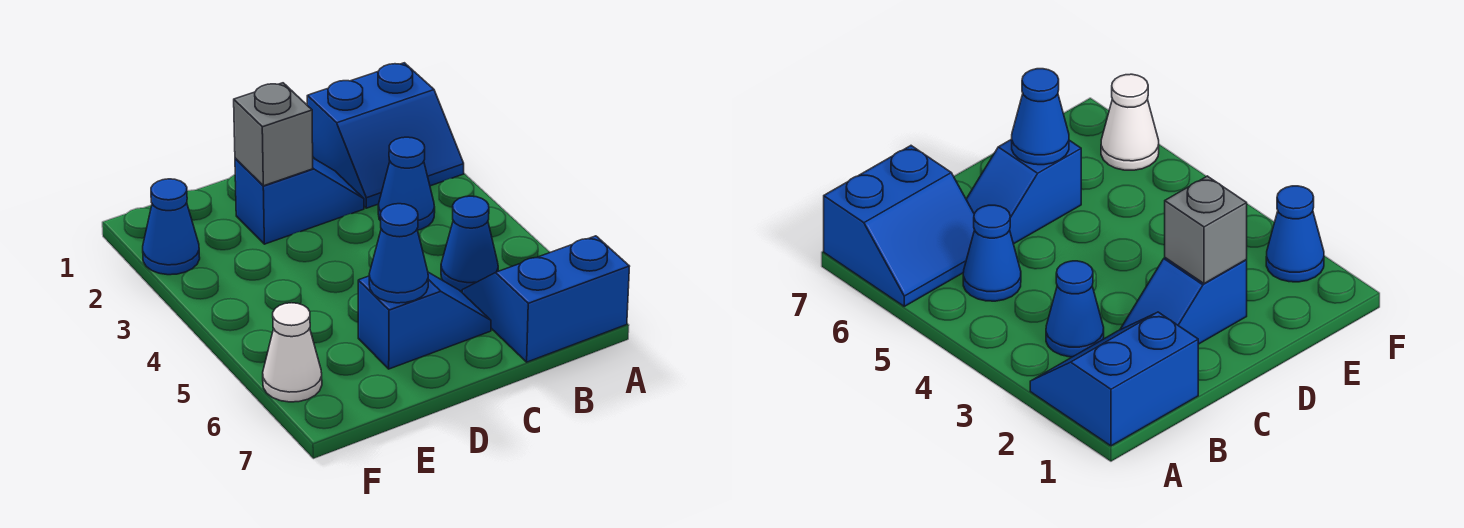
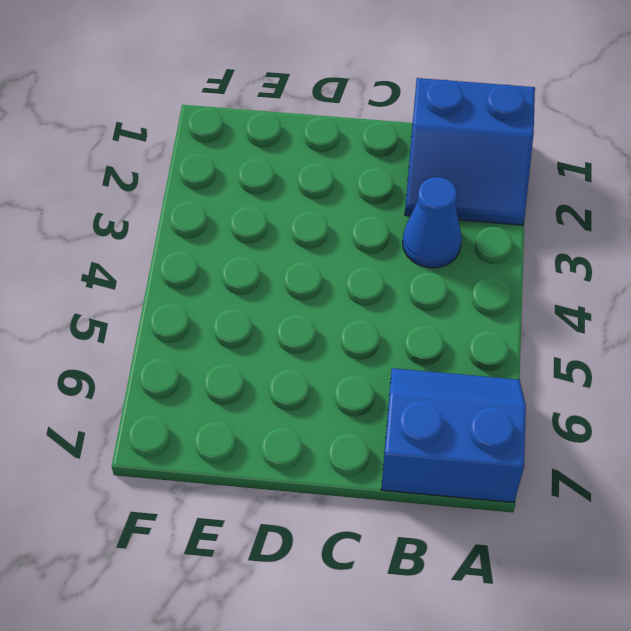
none -> blue cone B5 level 1
none -> blue slope C2:D2 level 1 top D

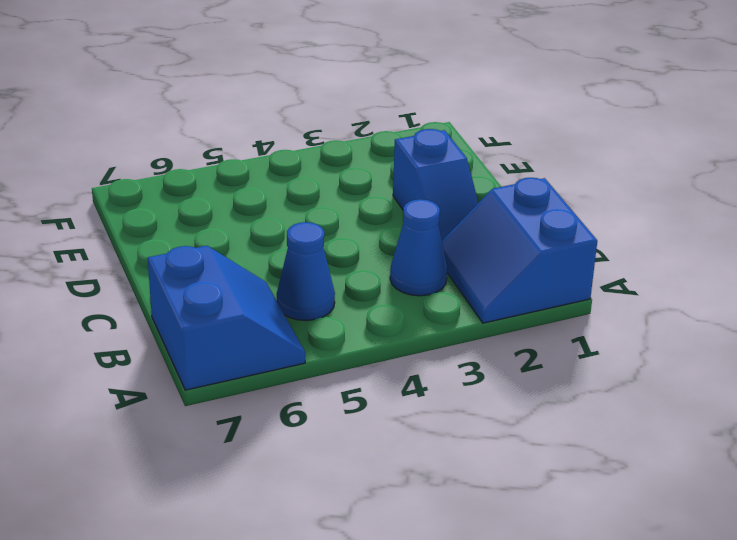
none -> blue slope C6:D6 level 1 top D
none -> blue cone F2 level 1

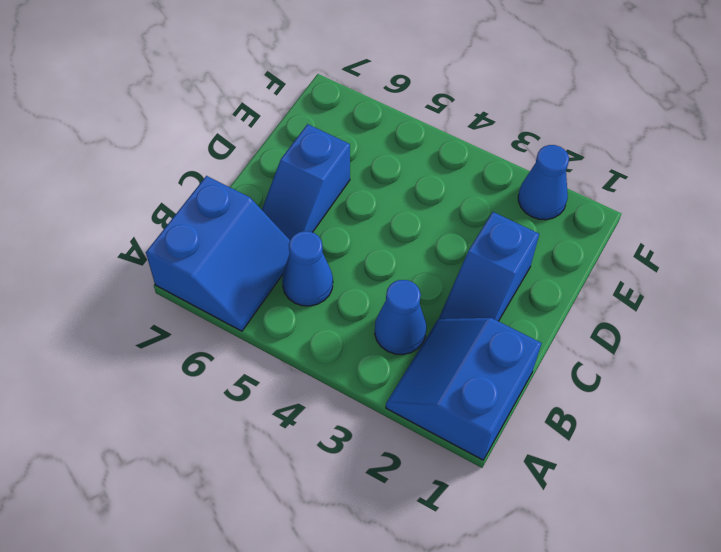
none -> white cone F6 level 1
none -> grey brick D2 level 2

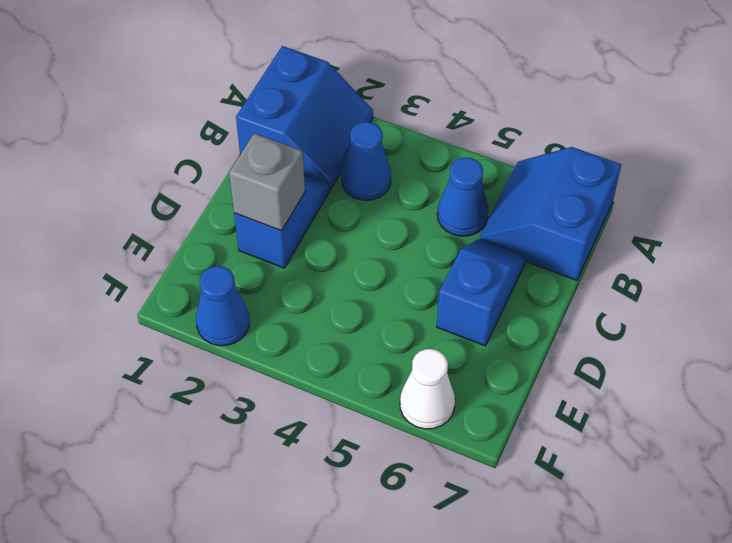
none -> blue cone D6 level 2

